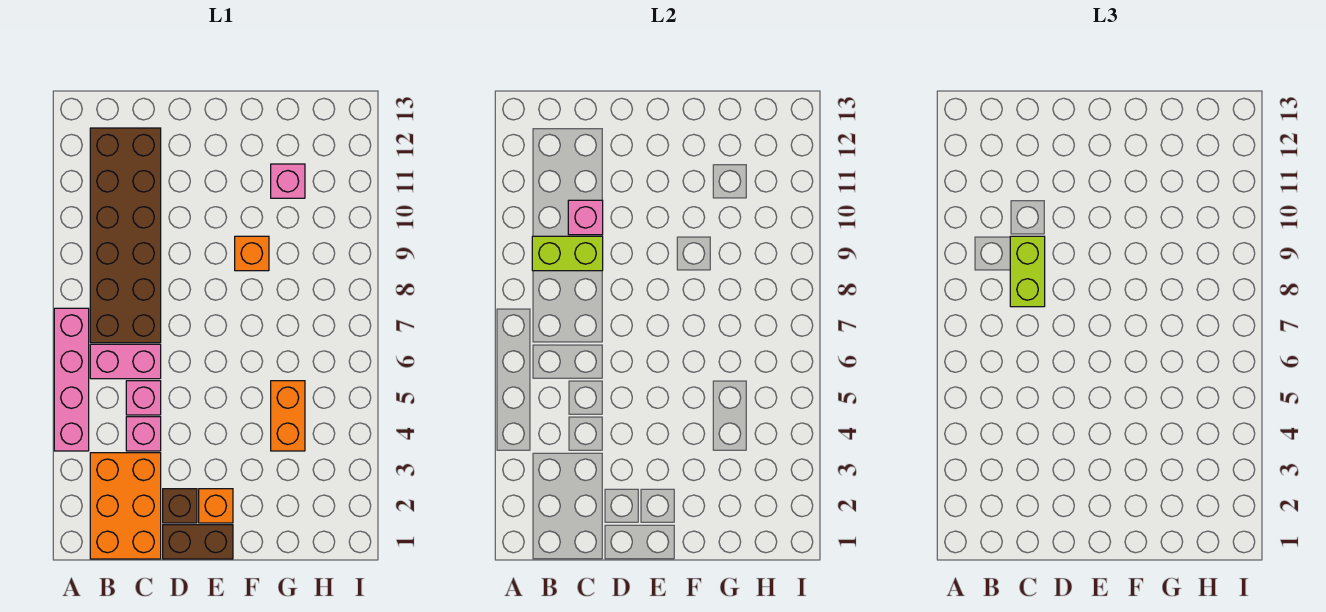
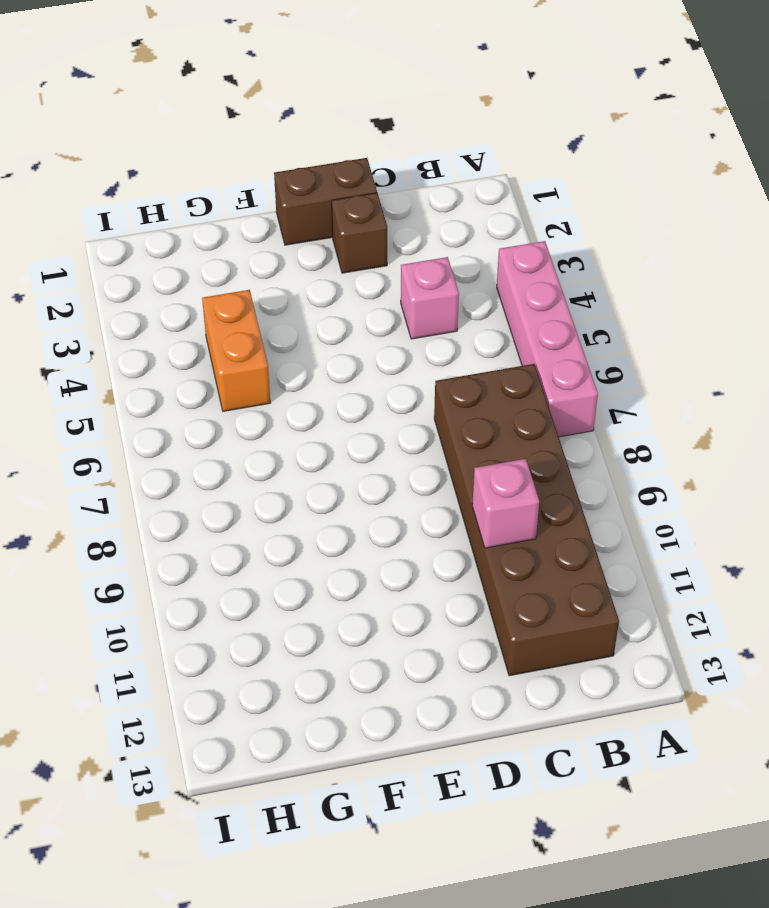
none -> orange brick B1:C3 level 1
none -> pink brick B6:C6 level 1
none -> pink brick C5 level 1

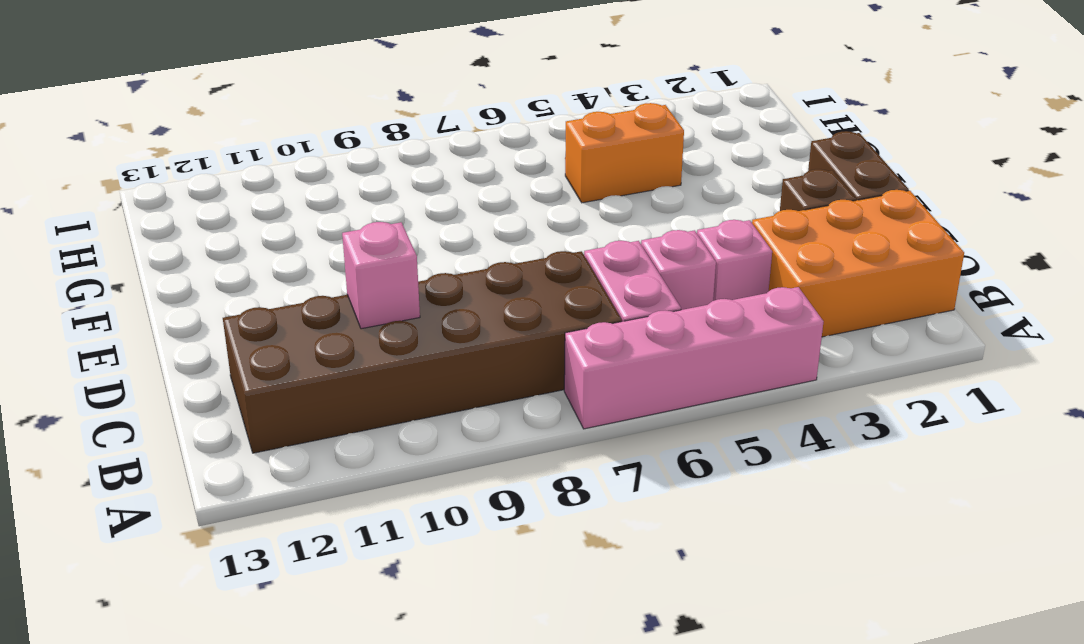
none -> orange brick E2 level 1
none -> orange brick F9 level 1
none -> pink brick G11 level 1

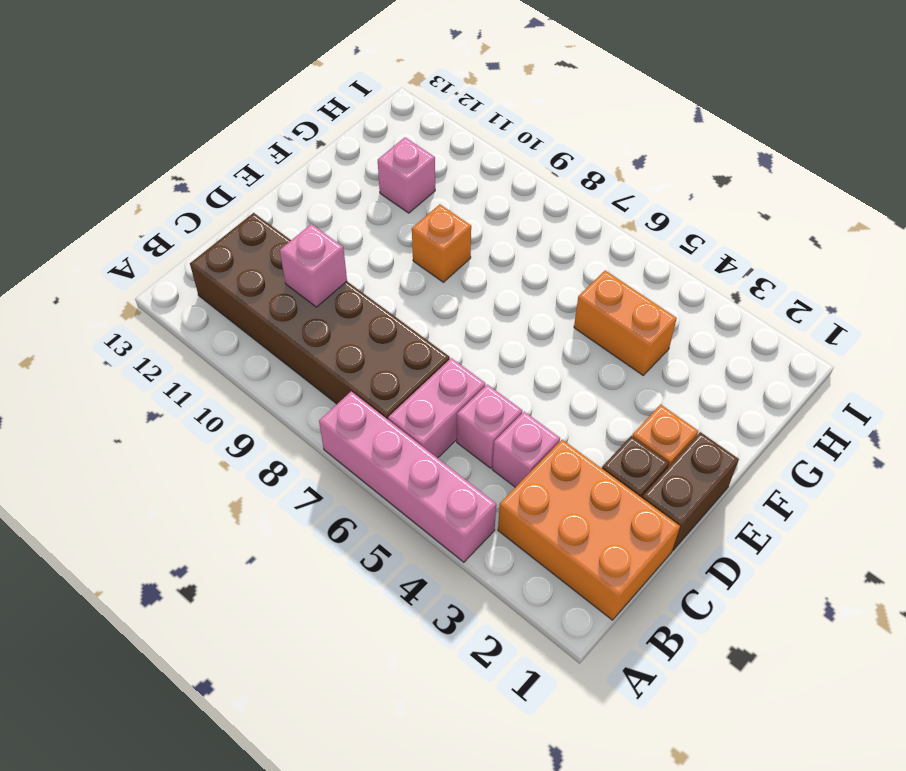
none -> lime brick B9:C9 level 2
none -> lime brick C8:C9 level 3

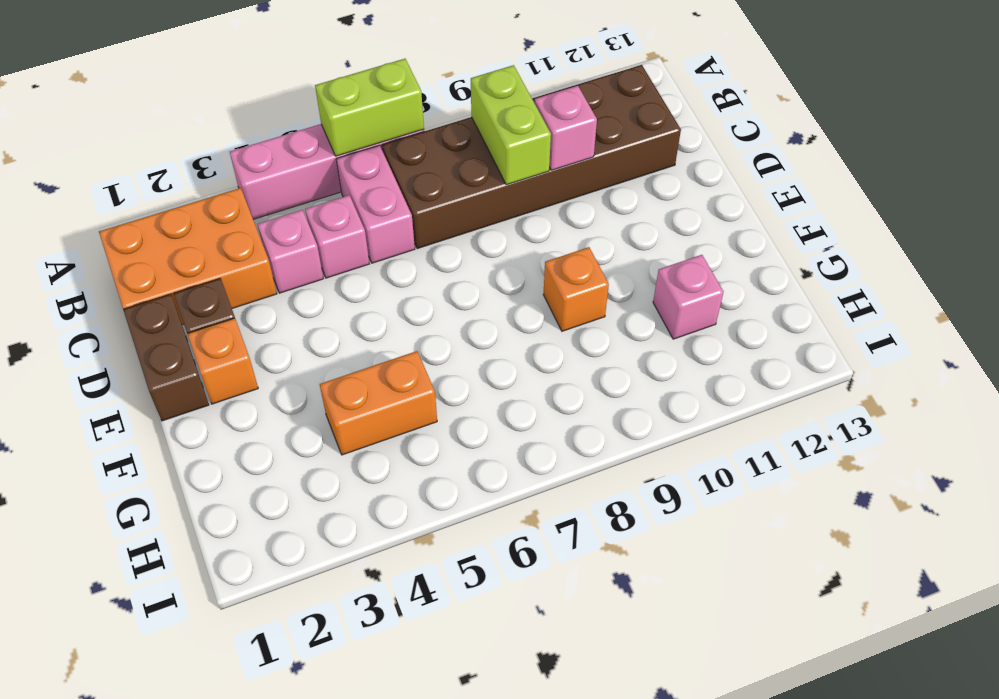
lime brick A6:A7 level 2 -> lime brick C8:C9 level 3

